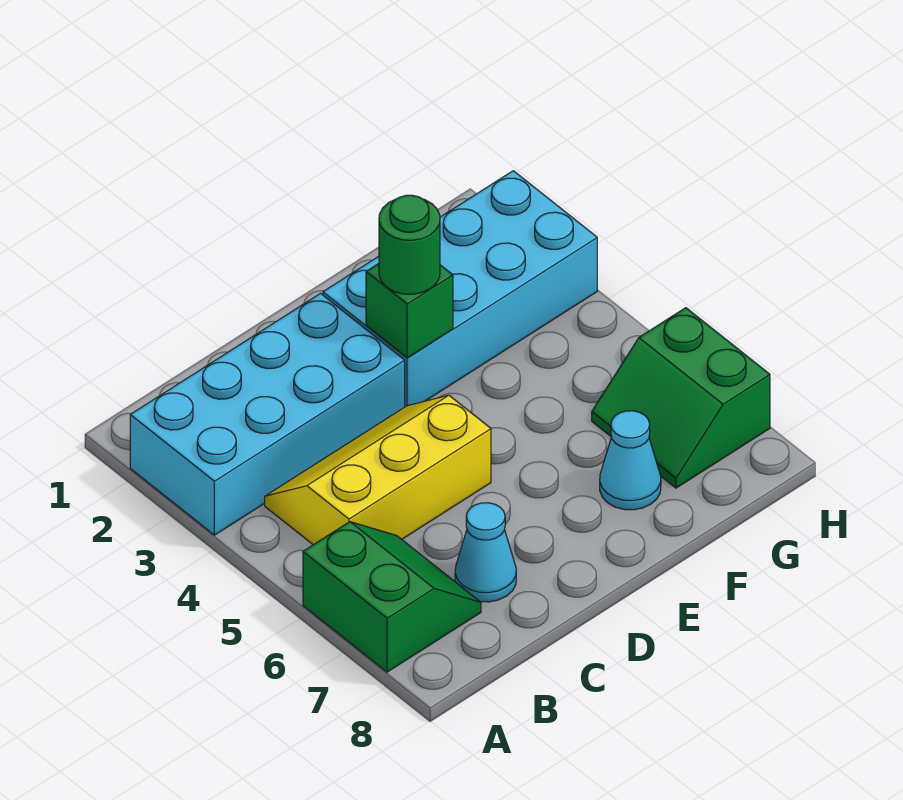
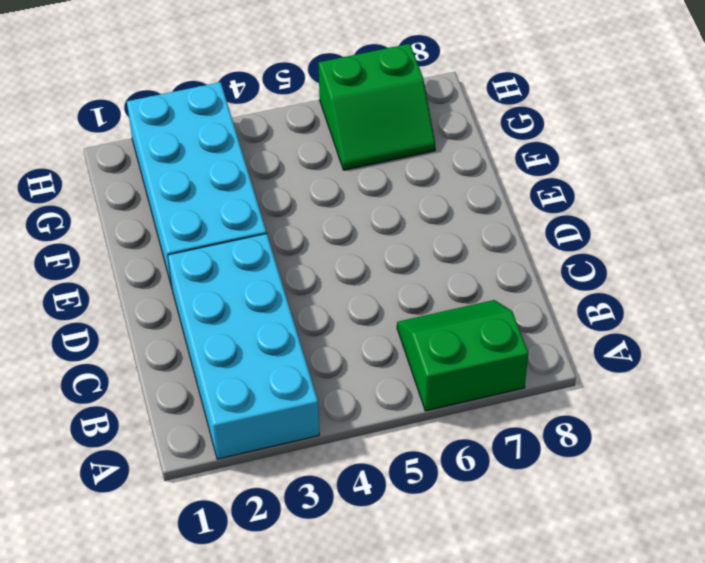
none -> yellow slope B4:D5 level 1 top 5
none -> cyan cone C7 level 1

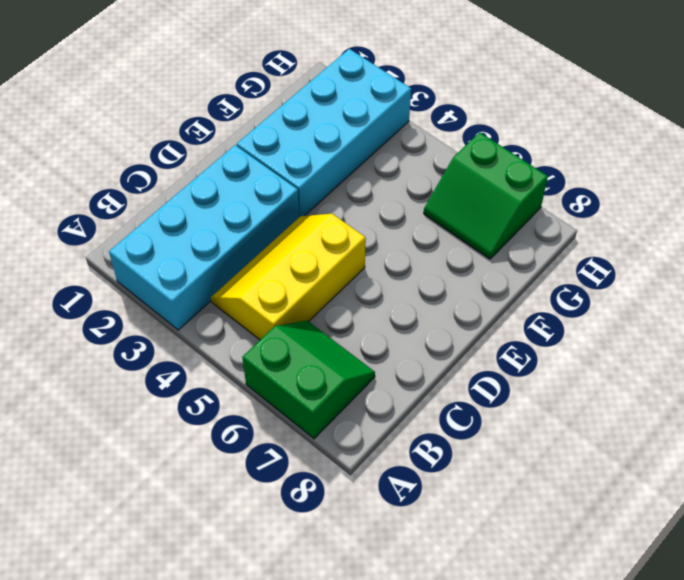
none -> cyan cone C7 level 1
none -> cyan cone F7 level 1

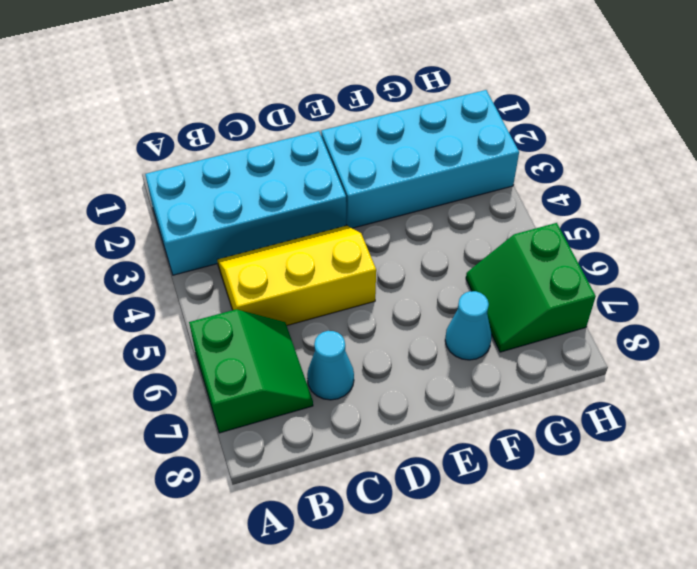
none -> green brick E3 level 2
none -> green round brick E3 level 3

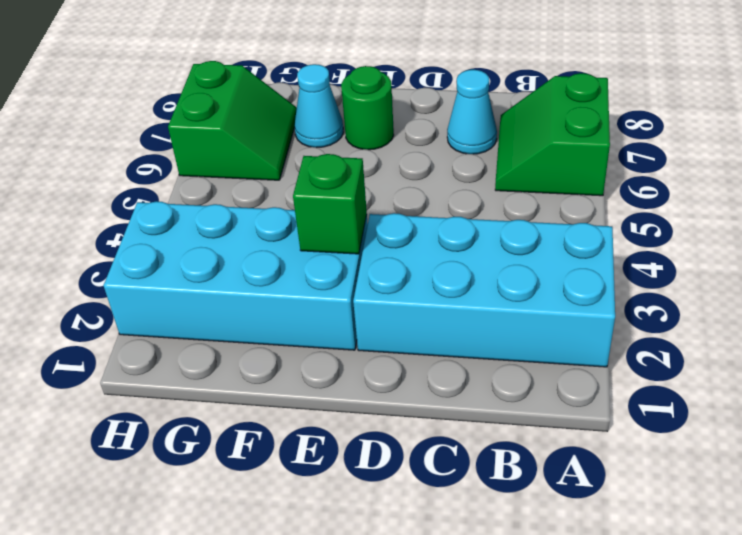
green round brick E7 level 1 -> green round brick E3 level 3
none -> yellow slope B4:D5 level 1 top 5

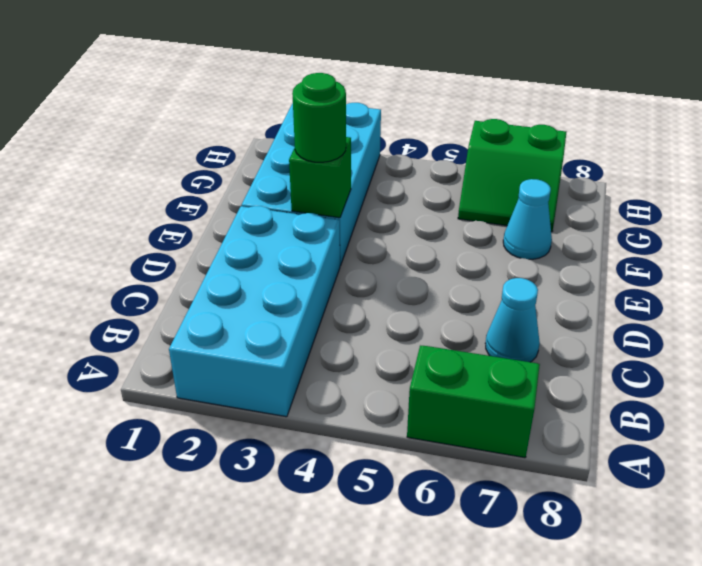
none -> yellow slope B4:D5 level 1 top 5

